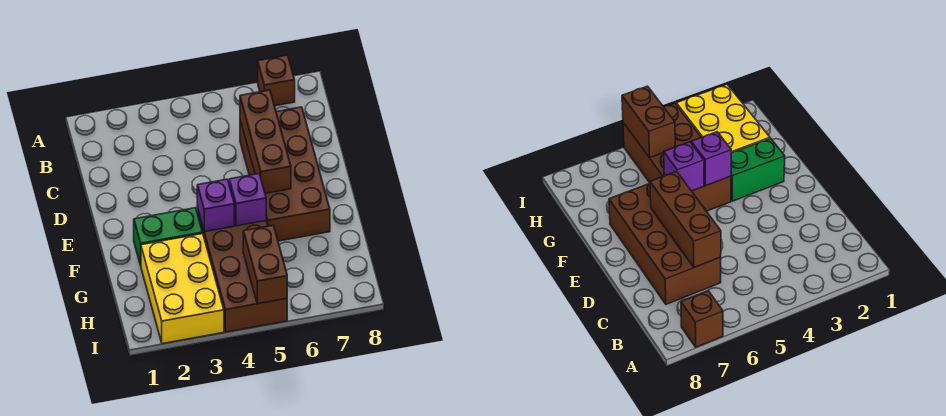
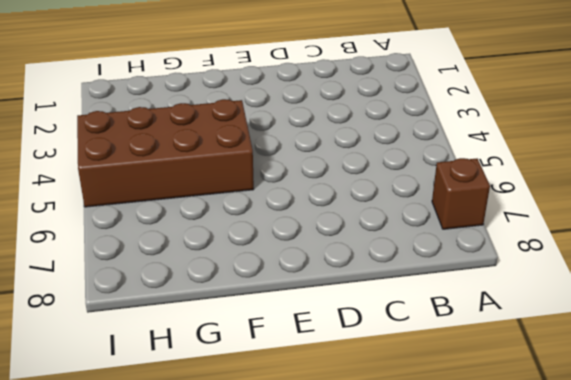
none -> brown brick C6:F7 level 1
none -> green brick F2:F3 level 1

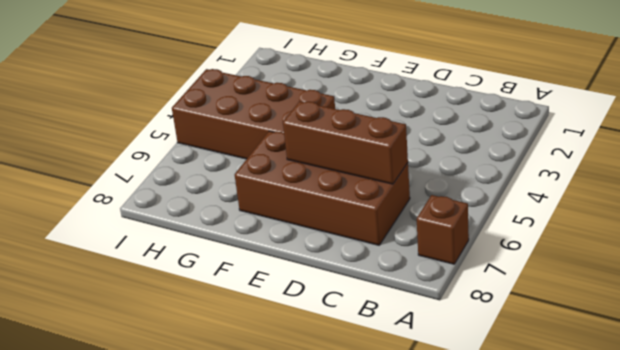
none -> green brick F2:F3 level 1
none -> yellow brick G2:I3 level 1

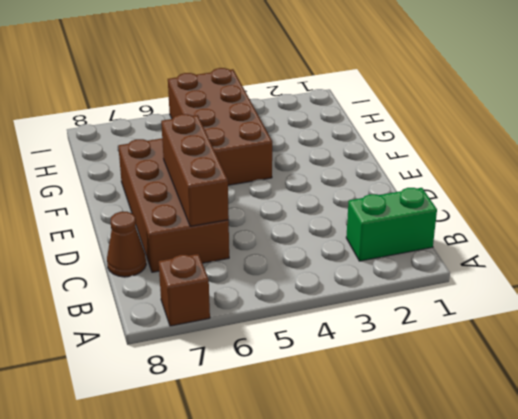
green brick B1:B2 level 1 -> green brick F2:F3 level 1
brown cone C8 level 1 -> none
none -> yellow brick G2:I3 level 1
none -> purple brick F4 level 2

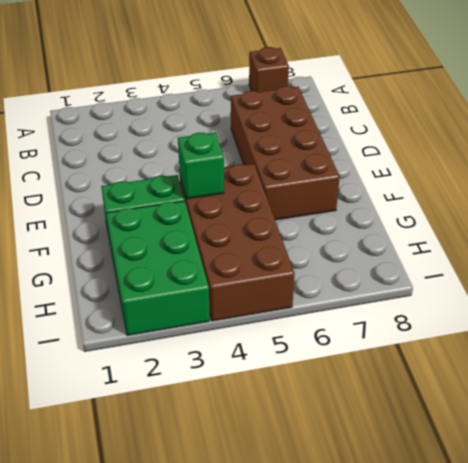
green brick F4 level 2 -> purple brick F4 level 2
green brick G2:I3 level 1 -> yellow brick G2:I3 level 1
none -> brown brick C6:E6 level 2
none -> purple brick F5 level 2

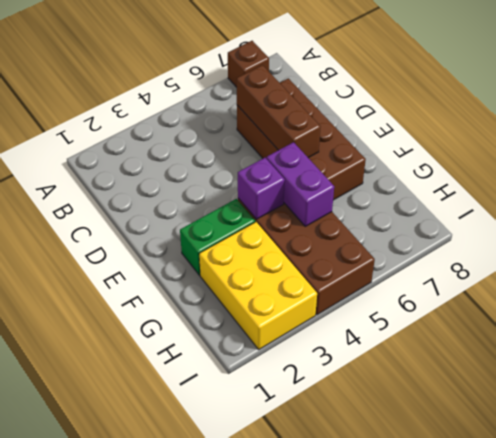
purple brick F5:G5 level 2 -> purple brick F5 level 2
none -> brown brick H5:I5 level 2

